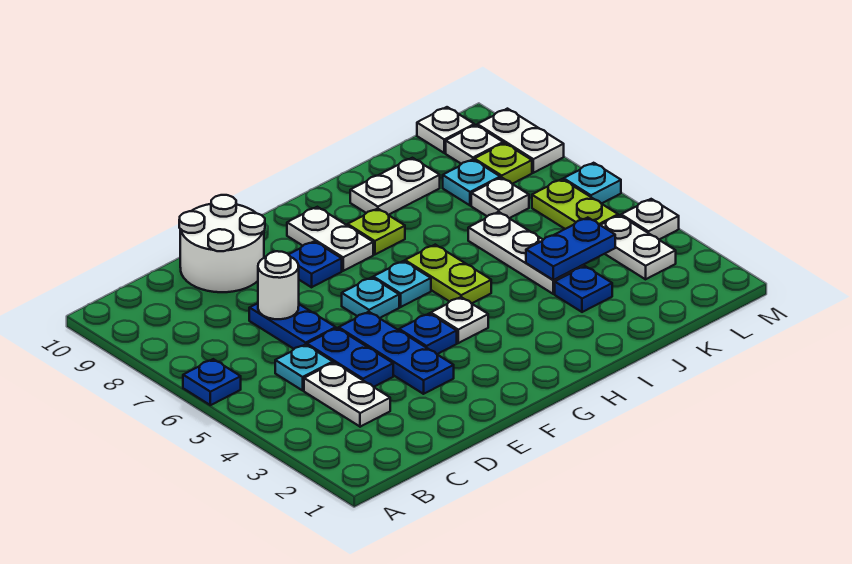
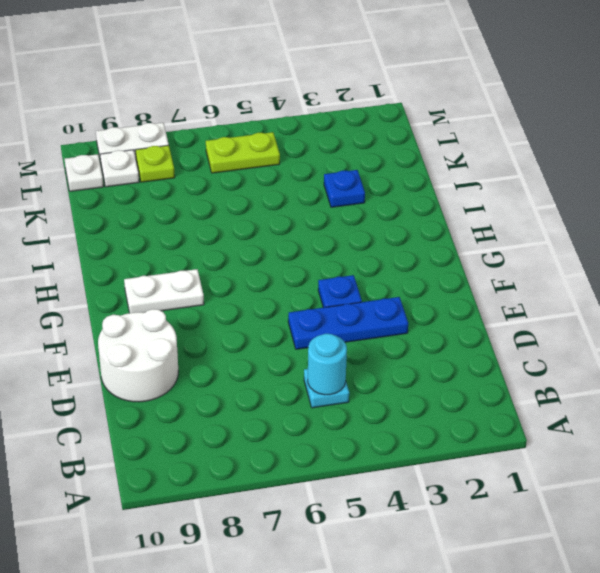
cyan round brick C5 level 2 -> none
none -> blue plate A6 level 1
none -> white plate C3:C4 level 1
none -> blue plate D4:D5 level 1
none -> blue plate D6:D7 level 1

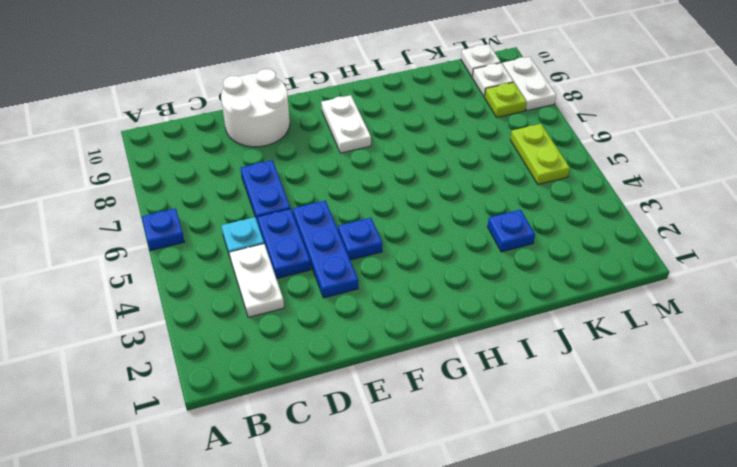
none -> cyan plate F6 level 1
none -> blue plate F8 level 1
none -> white plate G4 level 1
none -> cyan plate G6 level 1

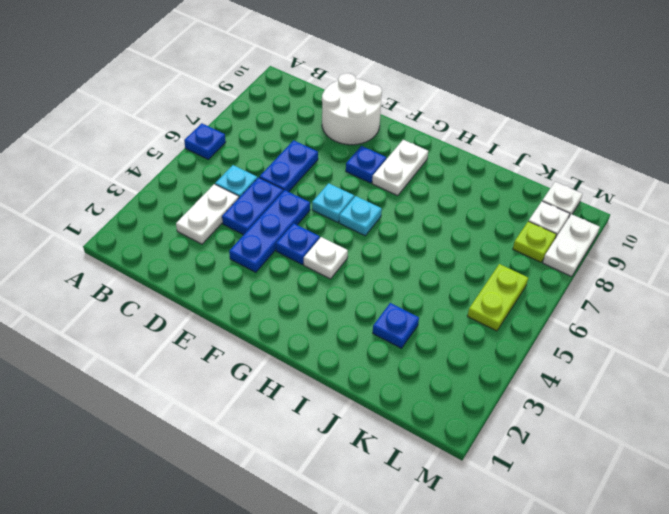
none -> lime plate H5:H6 level 1
none -> lime plate H8 level 1
none -> white plate I9:J9 level 1
none -> white plate J4:J6 level 1

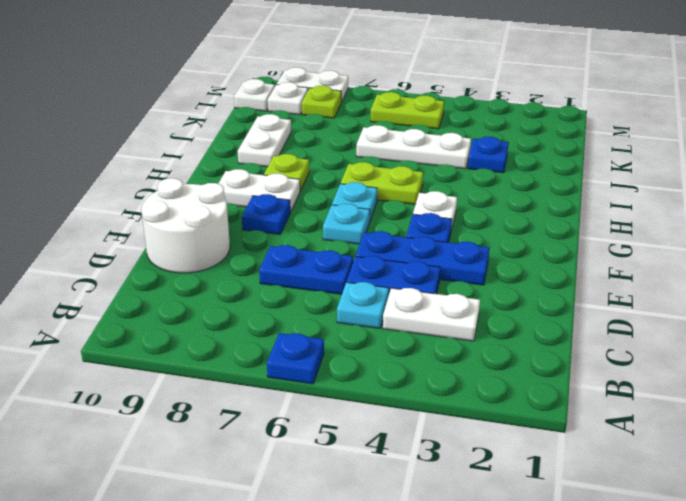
none -> white plate K7 level 1
none -> cyan plate K8 level 1
none -> white plate L3:L4 level 1
none -> white plate M4 level 1

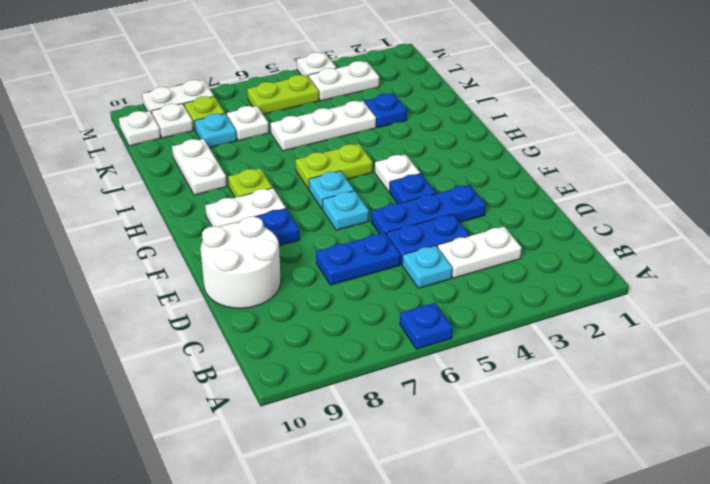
none -> cyan plate M6 level 1
none -> white round brick D7 level 2
none -> blue plate J4:K4 level 2

